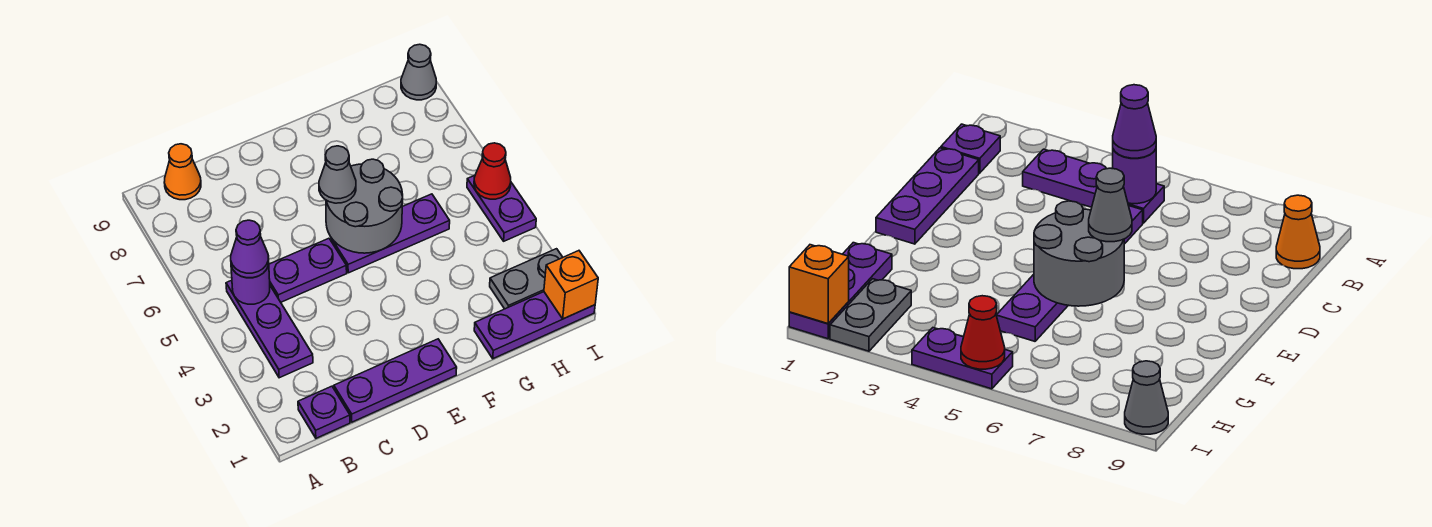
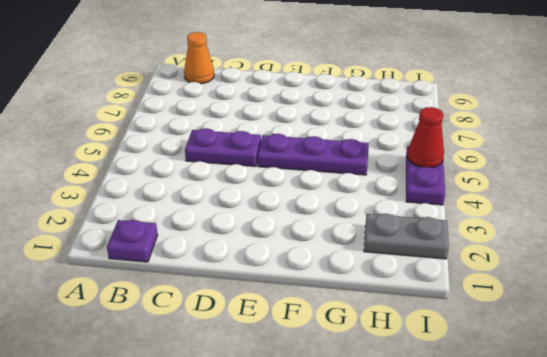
none -> purple plate B3:B5 level 1
none -> purple plate C1:E1 level 1
none -> purple plate G1:I1 level 1

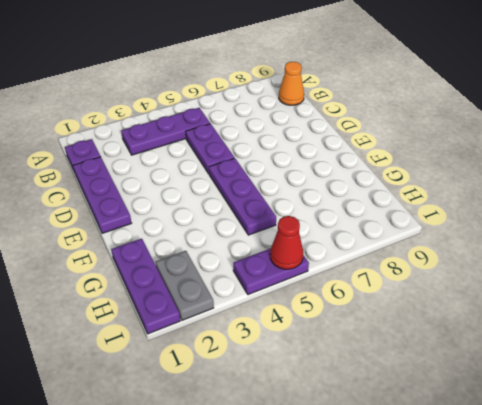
none -> grey cone I9 level 1
none -> purple round brick B5 level 2
none -> grey round brick E5:F6 level 2

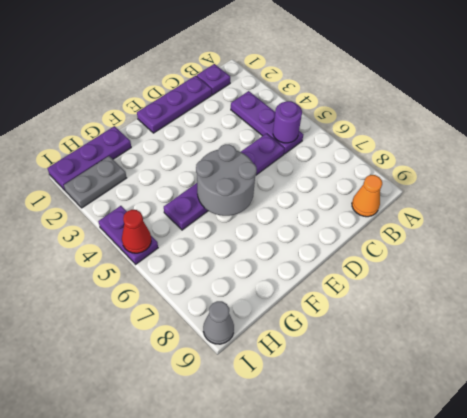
none -> orange brick I1 level 2
none -> purple cone B5 level 3
none -> grey cone E6 level 3

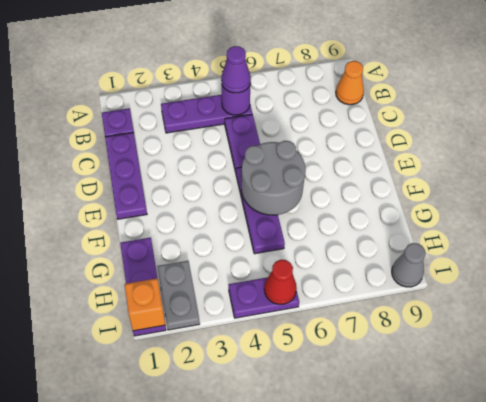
none -> grey cone E6 level 3

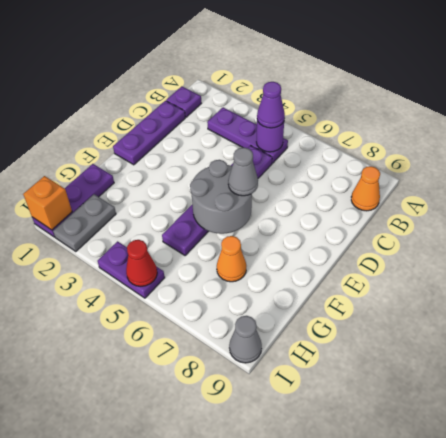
orange cone G7 level 1 -> none

